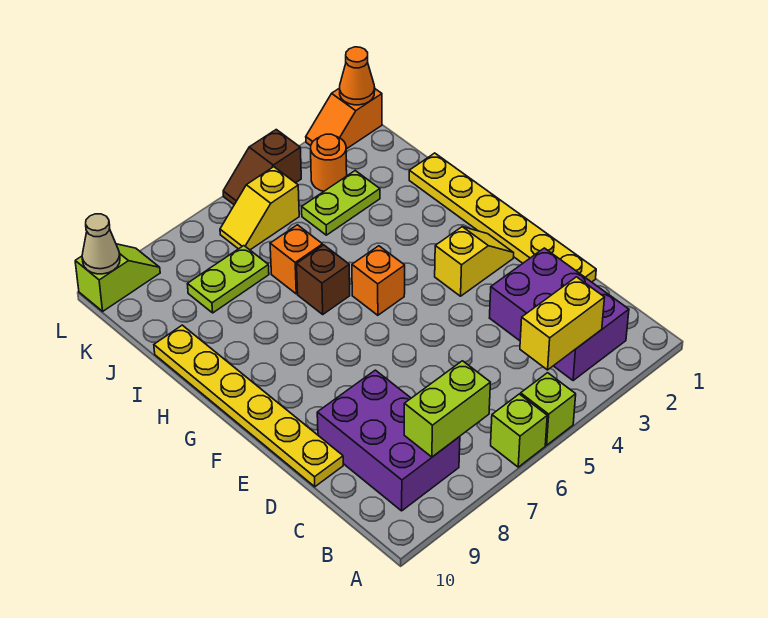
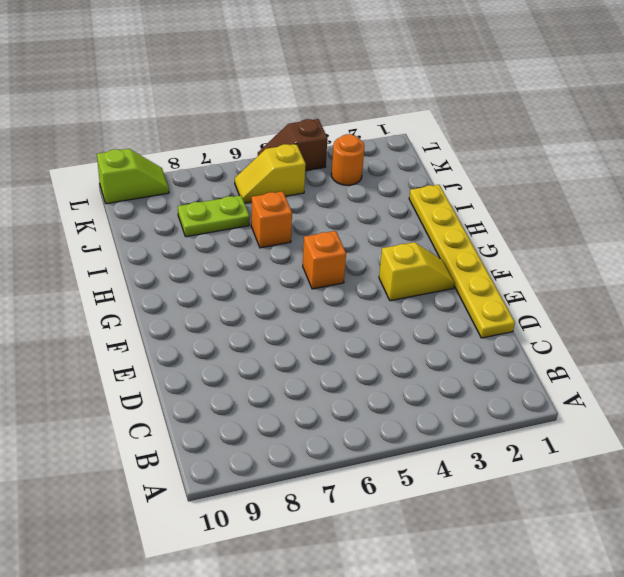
none -> lime brick A5 level 1
none -> lime brick A6 level 1
none -> purple brick B2:D3 level 1

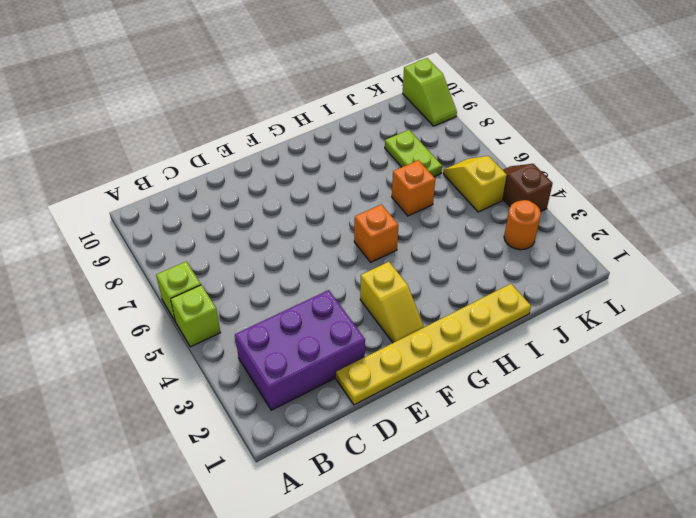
none -> purple brick B8:D9 level 1
none -> yellow plate D10:I10 level 1
none -> brown brick H6 level 1

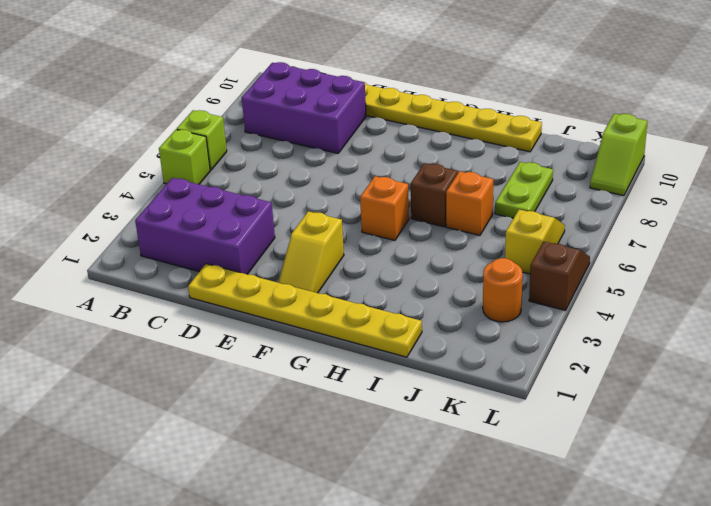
none -> lime plate J3:J4 level 1
none -> orange slope L1:L2 level 1 top 1
none -> yellow brick B3:B4 level 2

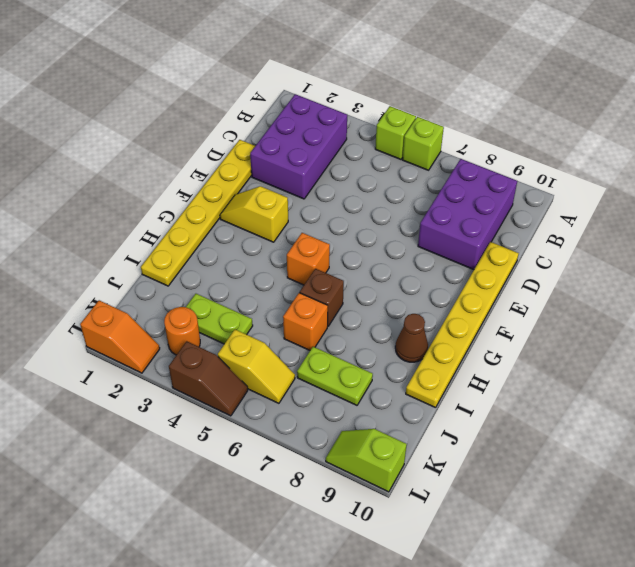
brown cone H9 level 1 -> none
none -> yellow brick B3:B4 level 2
none -> lime brick B7:B8 level 2
none -> orange cone L1 level 2

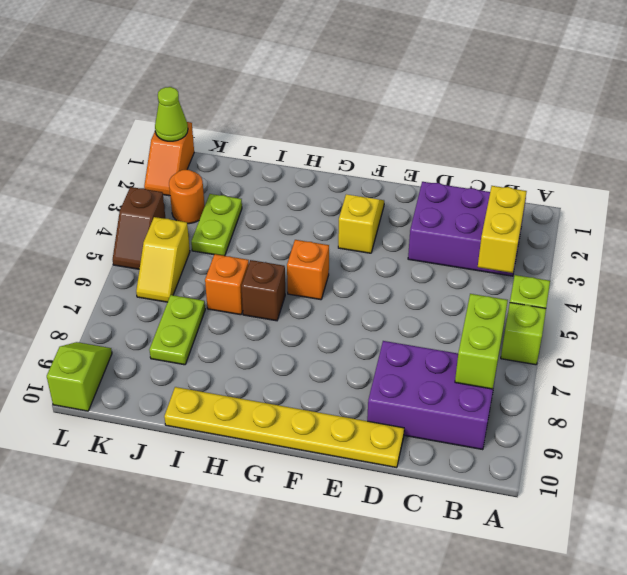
lime cone L1 level 2 -> orange cone L1 level 2
none -> yellow plate D1:I1 level 1
none -> tan cone L10 level 2

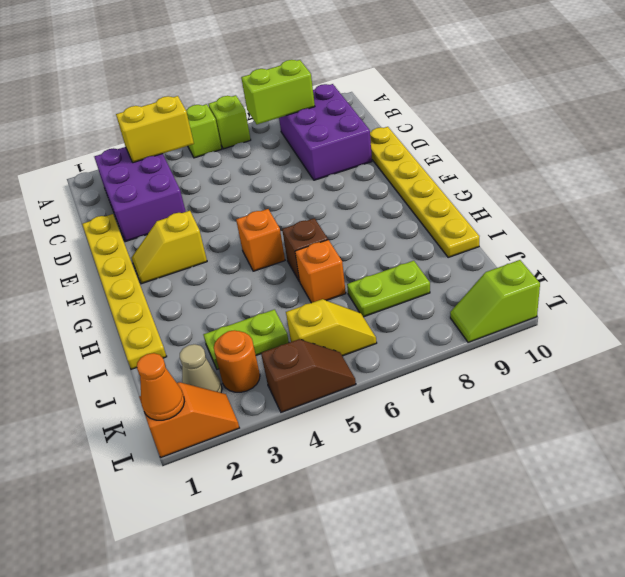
tan cone K2 level 1 -> tan cone L10 level 2

